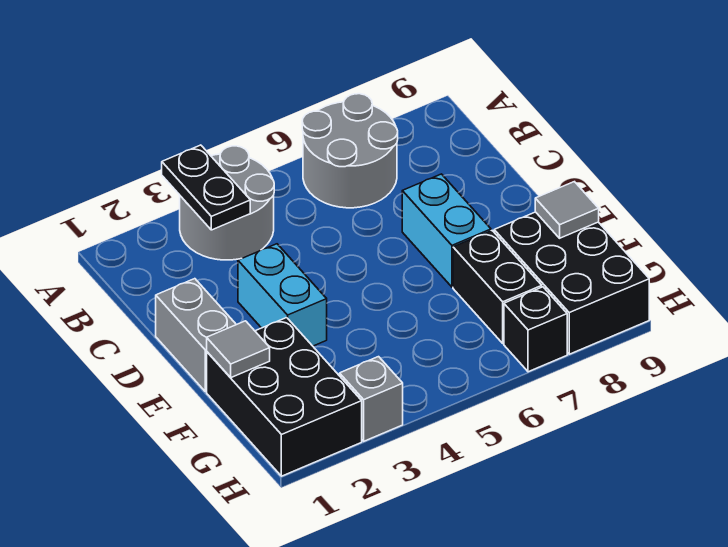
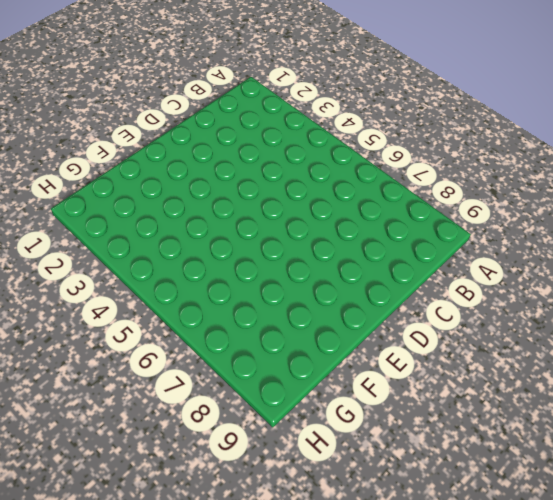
none -> grey round brick A3:B4 level 1
none -> grey round brick A6:B7 level 1
none -> grey brick D1:E1 level 1

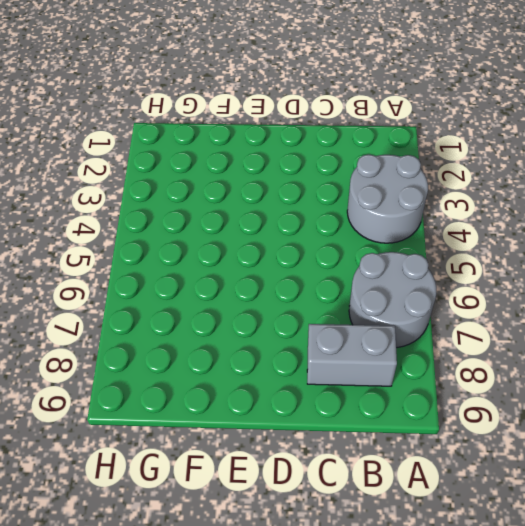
grey brick B8:C8 level 1 -> grey brick D1:E1 level 1
none -> cyan brick D3:E3 level 1
none -> cyan brick D7:E7 level 1
none -> black brick F1:H2 level 1

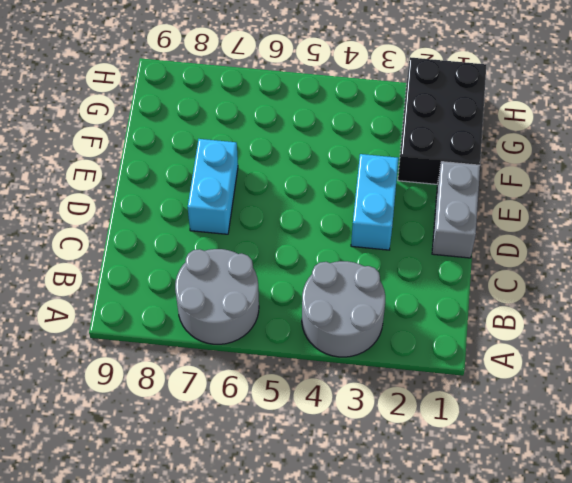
none -> black brick F7:G7 level 1
none -> black brick F8:H9 level 1
none -> grey brick H3 level 1

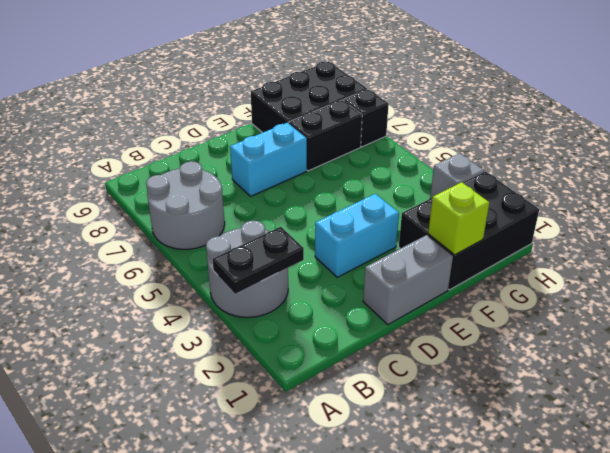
lime brick F1 level 2 -> grey tile F1 level 2
none -> grey tile F9 level 2

